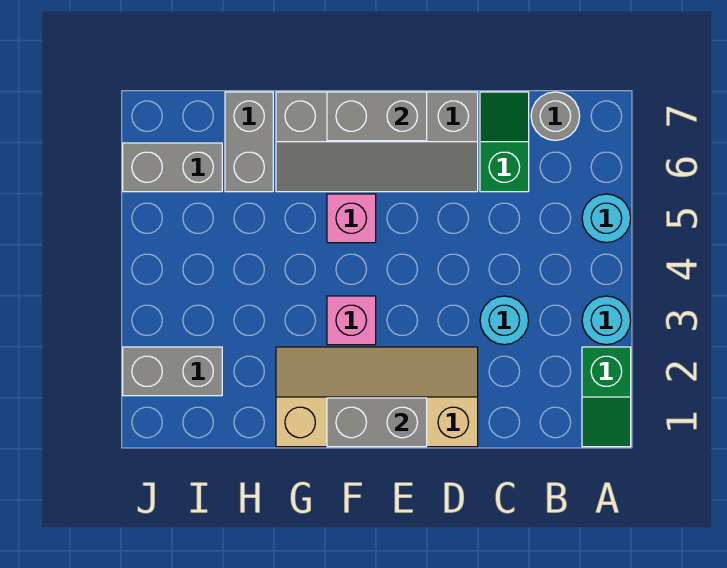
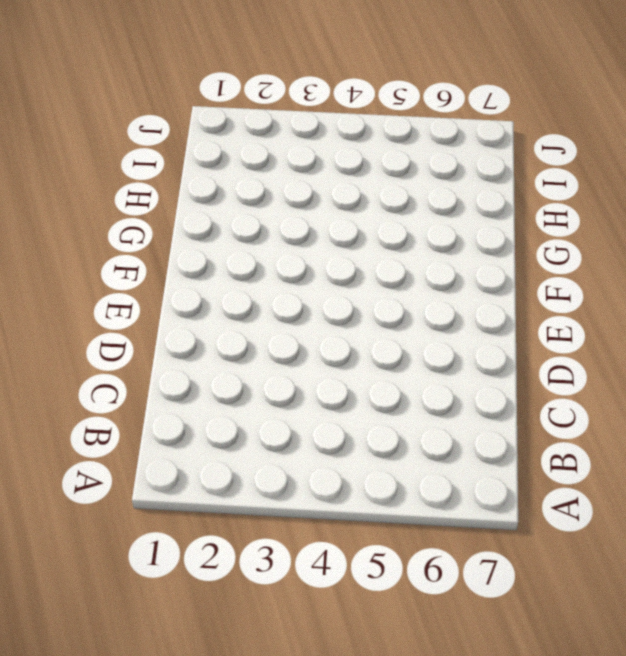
none -> green slope A1:A2 level 1 top 2
none -> cyan round brick A3 level 1
none -> cyan round brick A5 level 1

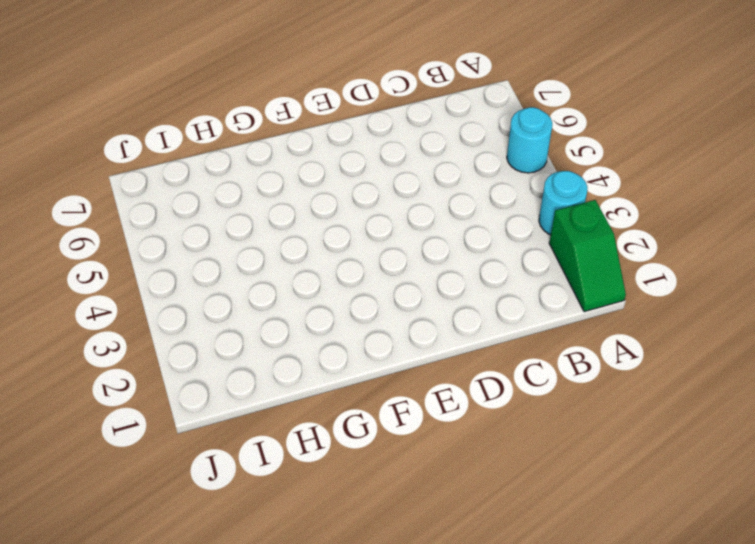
none -> grey round brick B7 level 1
none -> cyan round brick C3 level 1
none -> green slope C6:C7 level 1 top 6

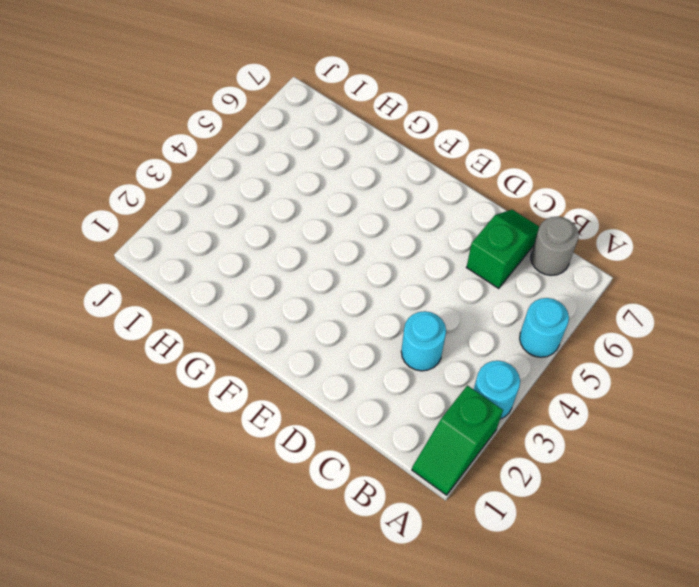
none -> tan slope D1:G2 level 1 top 1
none -> grey slope D6:G7 level 1 top 7
none -> pink brick F3 level 1

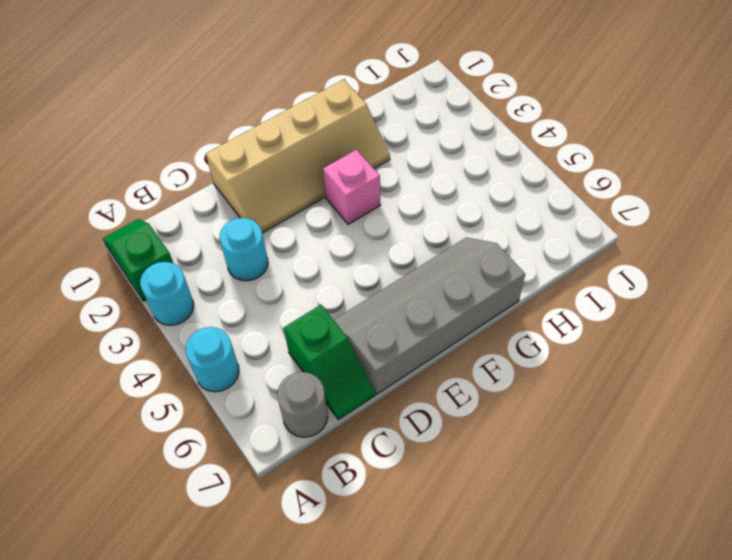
none -> pink brick F5 level 1
none -> grey brick H6:H7 level 1
none -> grey brick I2:J2 level 1

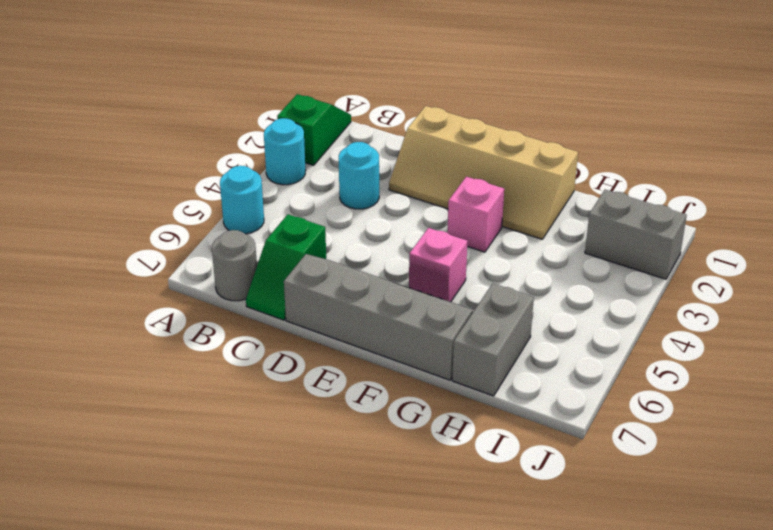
none -> grey brick I6:J6 level 1
none -> grey brick E1:F1 level 2
none -> grey brick E7:F7 level 2

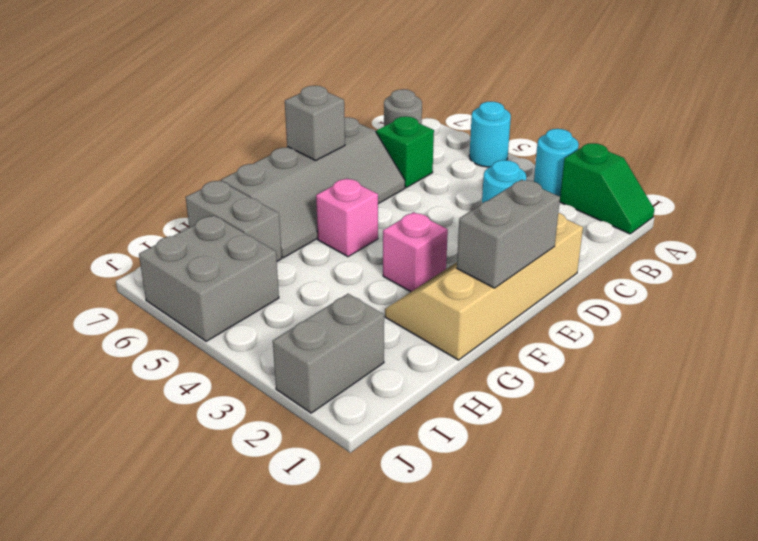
grey brick E7 level 2 -> grey brick E7:F7 level 2
grey brick I5:J6 level 1 -> grey brick I6:J6 level 1

